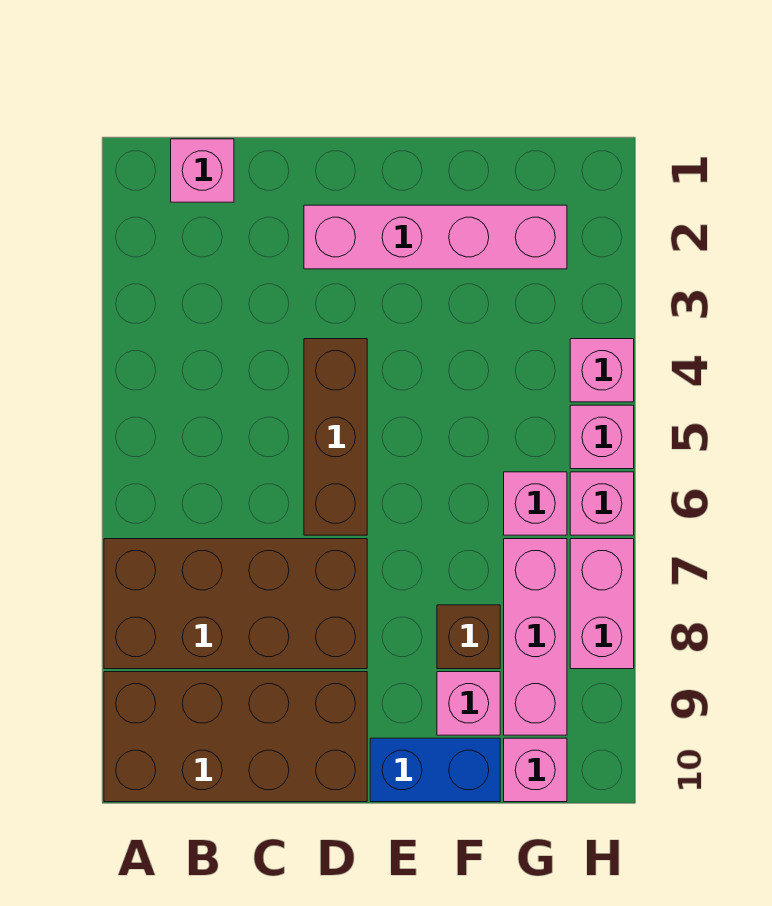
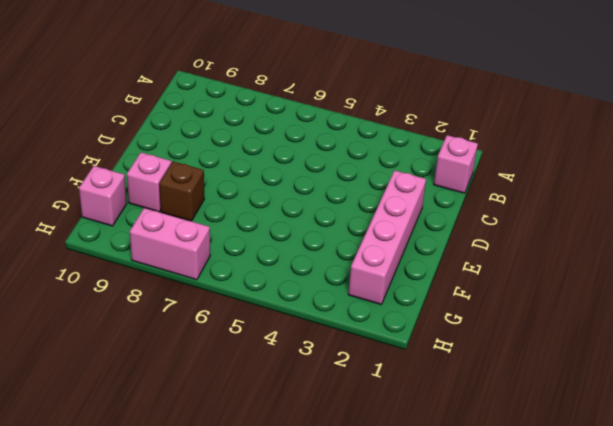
none -> brown brick A7:D8 level 1
none -> brown brick A9:D10 level 1
none -> brown brick D4:D6 level 1

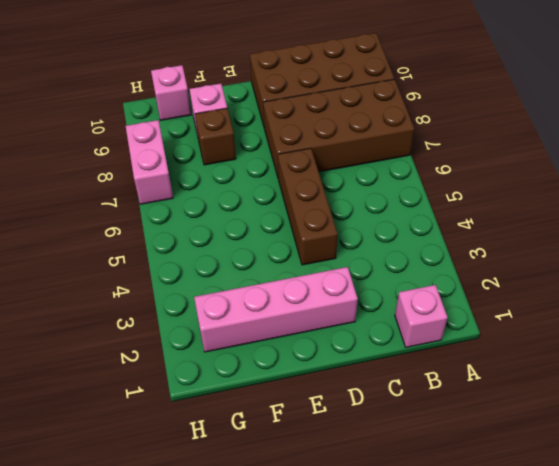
none -> blue brick E10:F10 level 1
none -> pink brick G6 level 1
none -> pink brick G7:G9 level 1

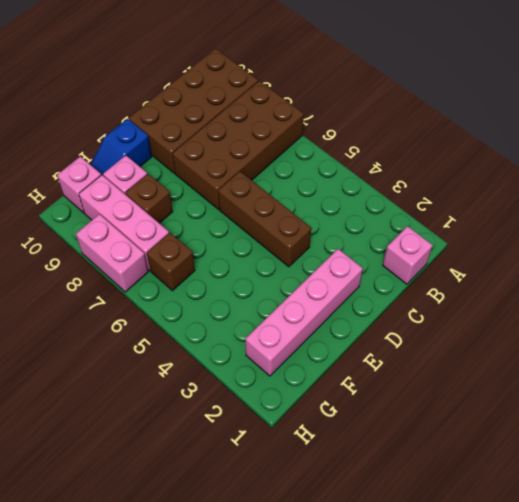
blue slope E10:F10 level 1 top E -> blue brick E10:F10 level 1
brown brick G6 level 1 -> pink brick G6 level 1
none -> pink brick H4 level 1
none -> pink brick H5 level 1
none -> pink brick H6 level 1

